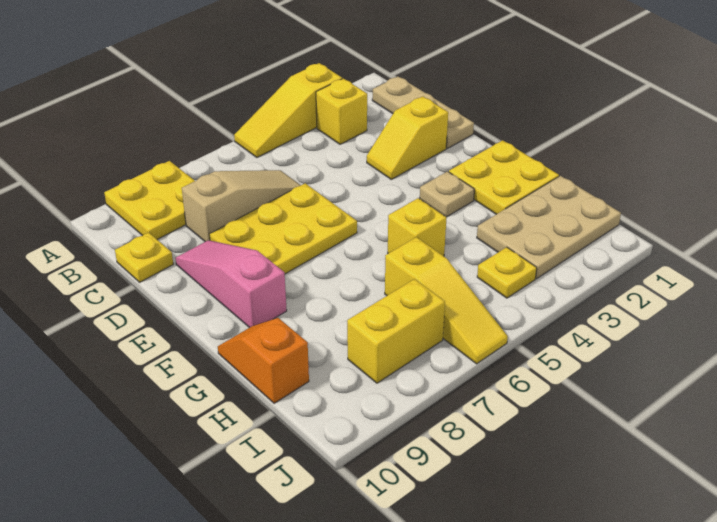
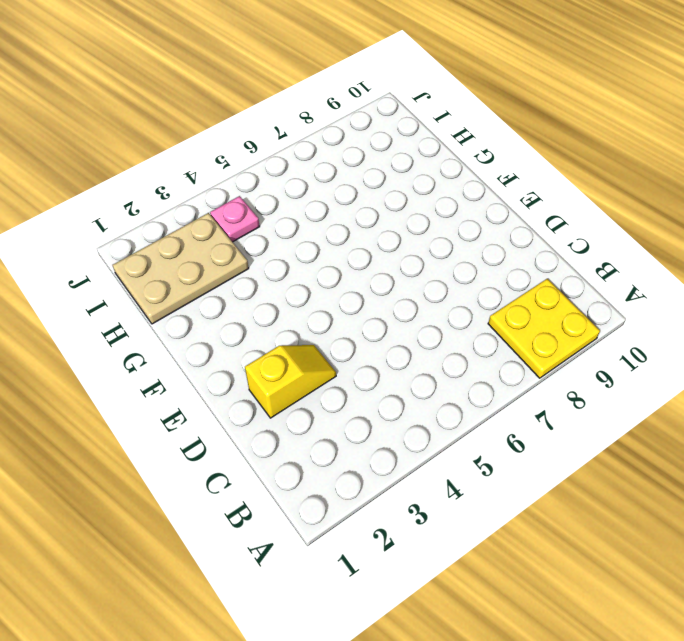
pink plate I4 level 1 -> yellow plate I4 level 1
none -> yellow slope A3:A5 level 1 top 3
none -> tan plate B1:D1 level 1
none -> yellow brick B3 level 1

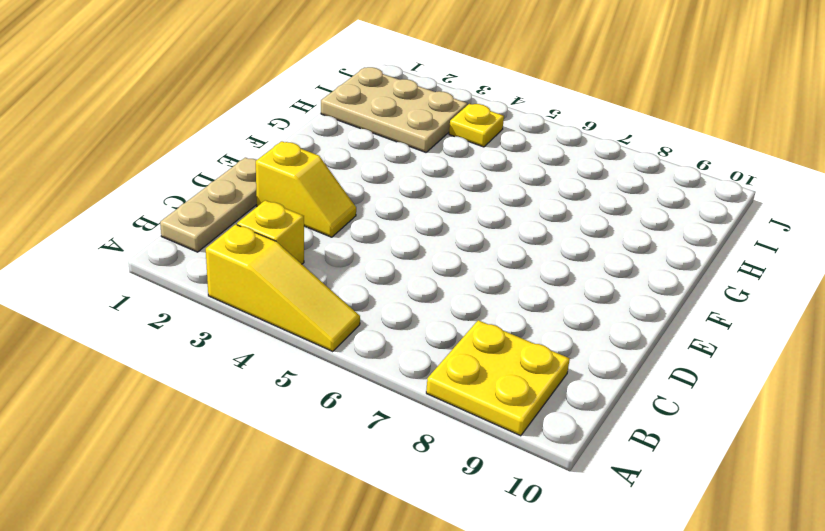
none -> tan slope C6:C8 level 1 top 8
none -> yellow plate C10 level 1
none -> yellow plate D6:E8 level 1

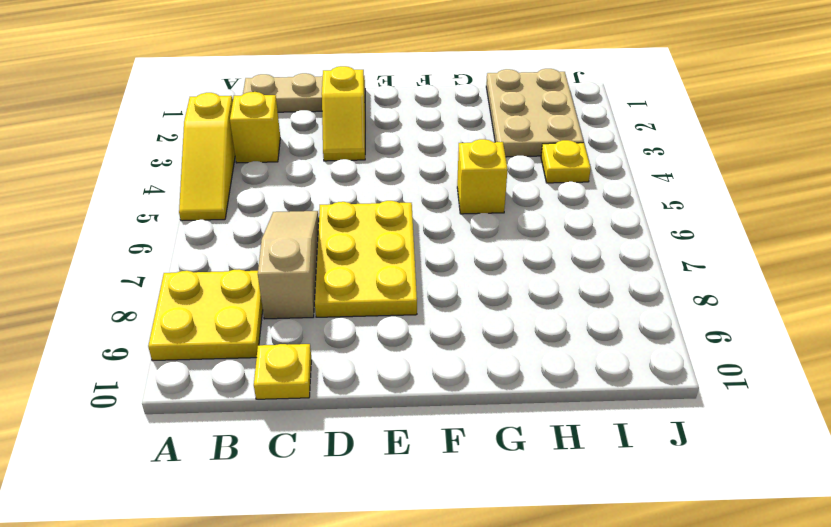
none -> pink slope D9:F9 level 1 top F
none -> yellow plate F1:G2 level 1
none -> tan plate F3 level 1

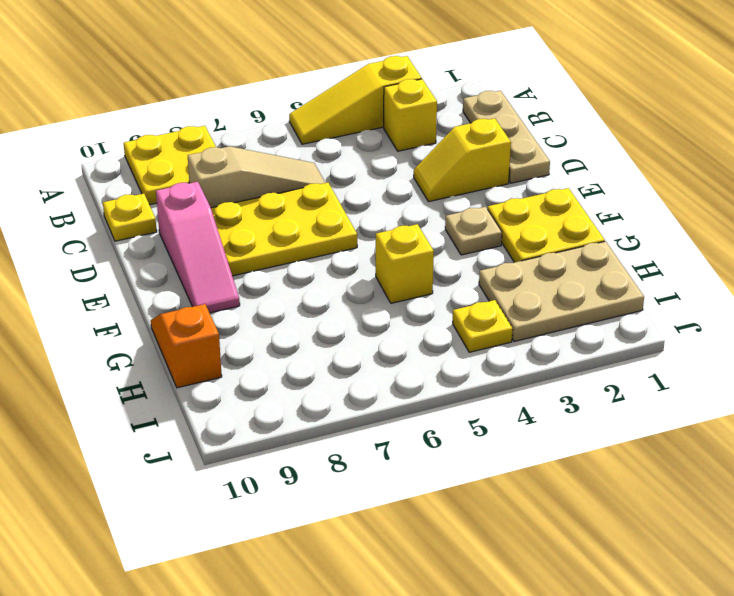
pink slope D9:F9 level 1 top D -> pink slope D9:F9 level 1 top F
none -> yellow slope H6:J6 level 1 top H
none -> yellow brick I7:I8 level 1

